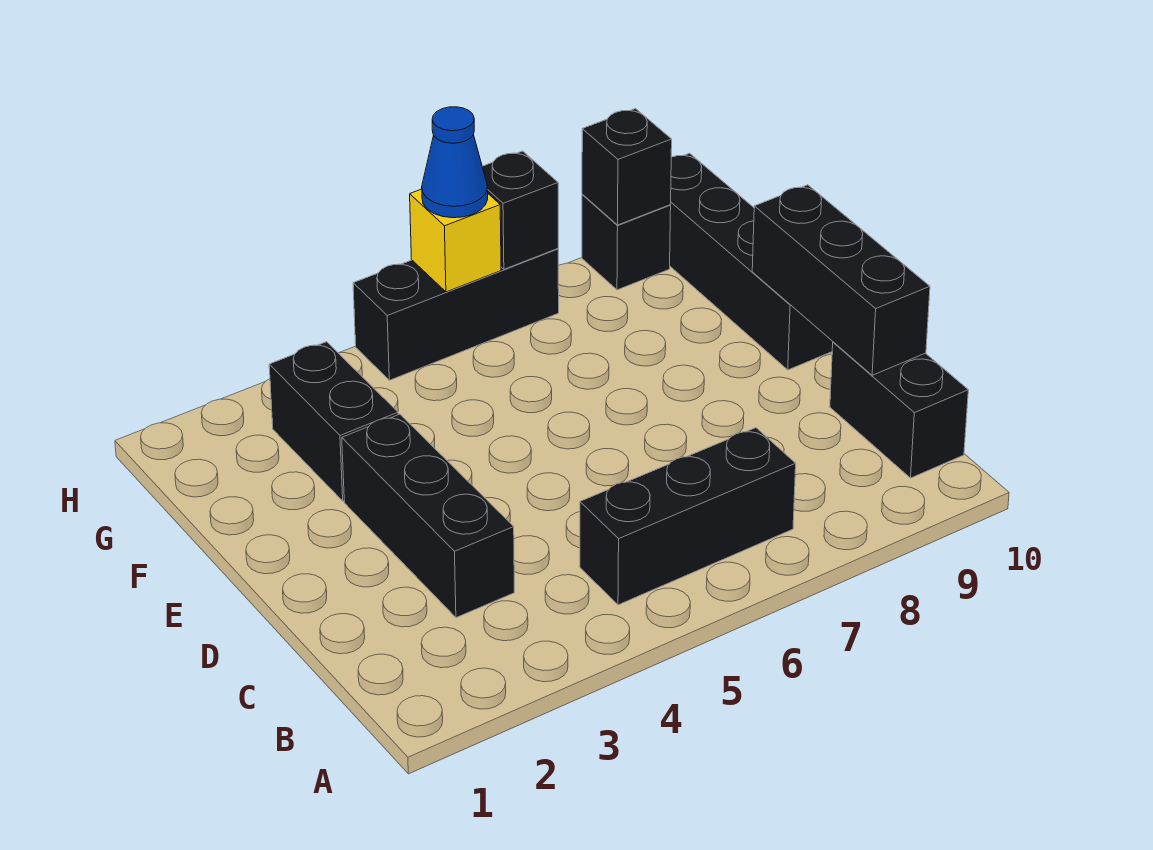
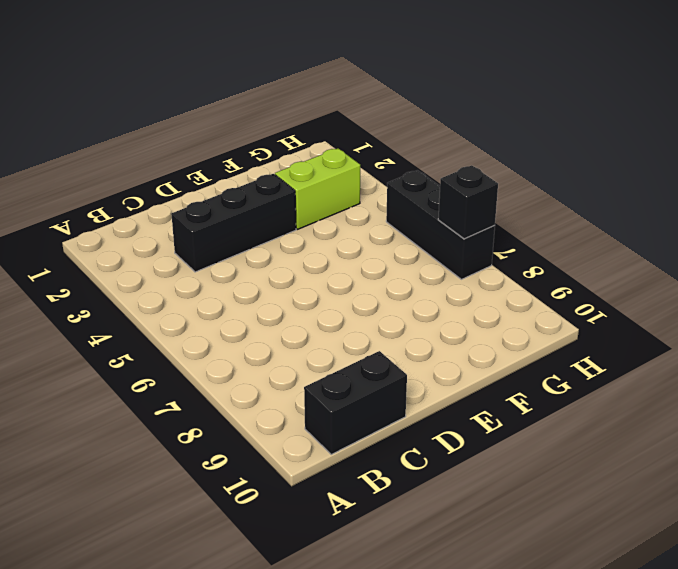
lime brick F3:G3 level 1 -> black brick F3:G3 level 1
none -> black brick B5:B7 level 1
none -> black brick E10:H10 level 1
none -> black brick H9 level 1

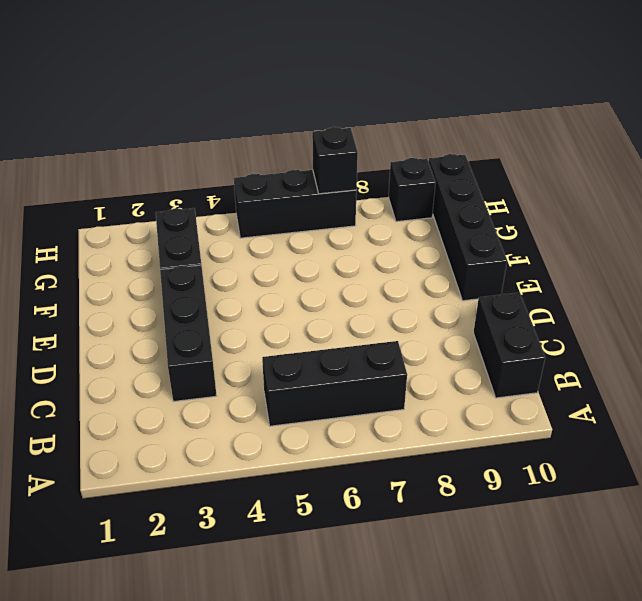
none -> black brick C10:E10 level 2
none -> yellow brick H6 level 2
none -> black brick H9 level 2

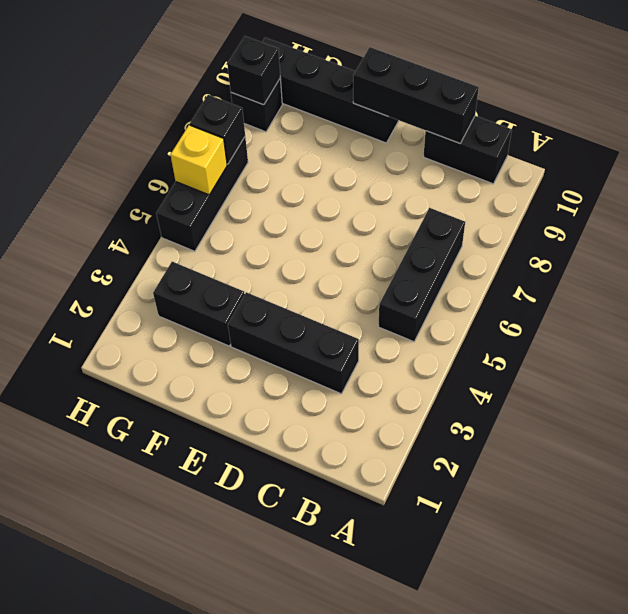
none -> blue cone H6 level 3

